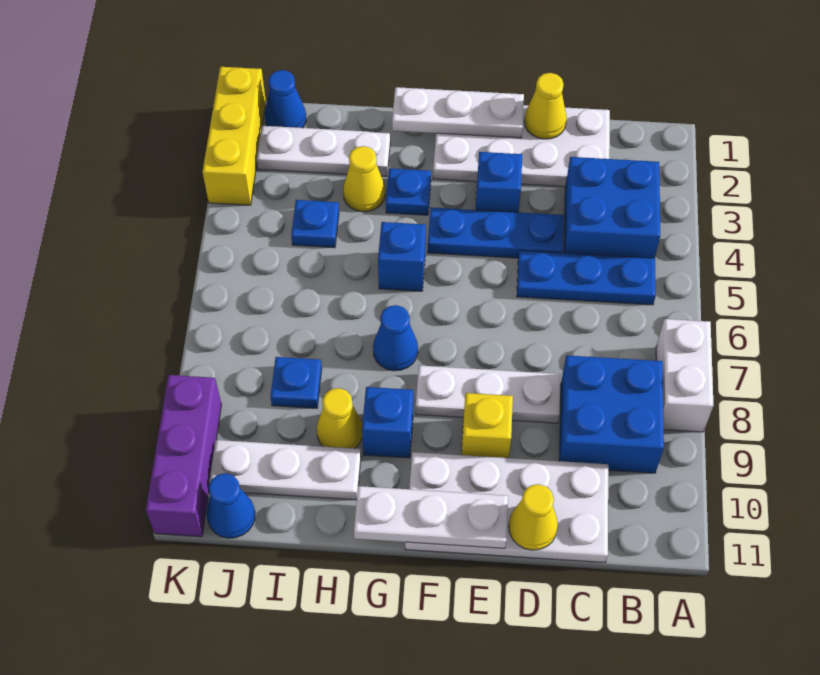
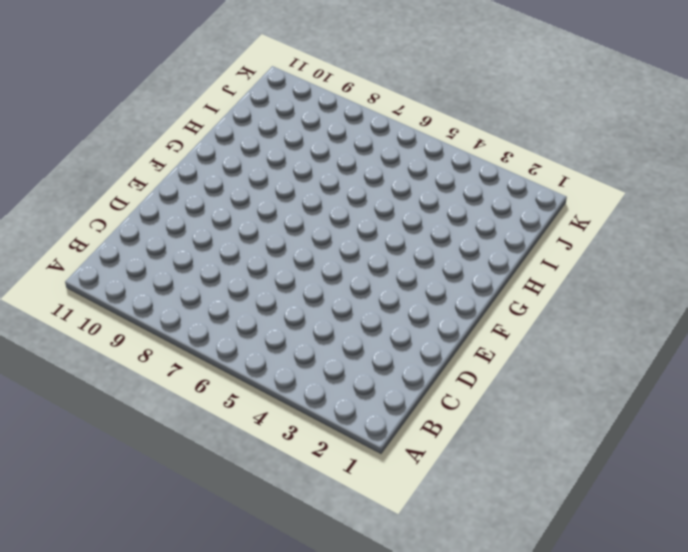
none -> white brick A7:A8 level 1
none -> blue brick B3:C4 level 1
none -> blue plate B5:D5 level 1

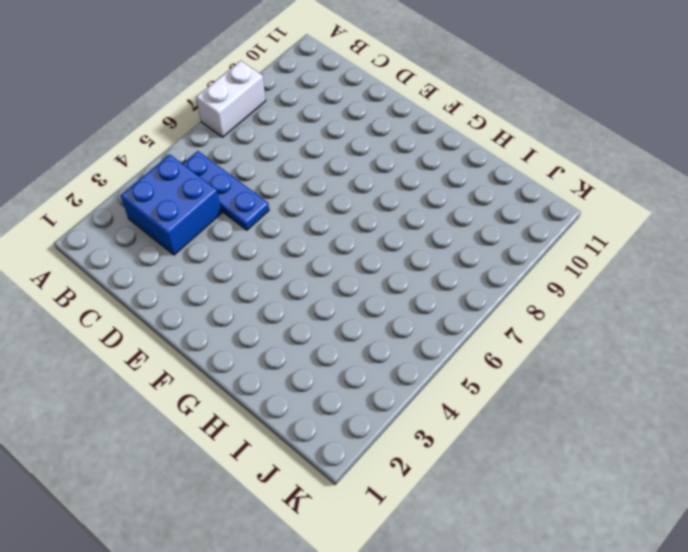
none -> blue brick B8:C9 level 1
none -> white plate C1:F2 level 1
none -> white plate C10:F11 level 1

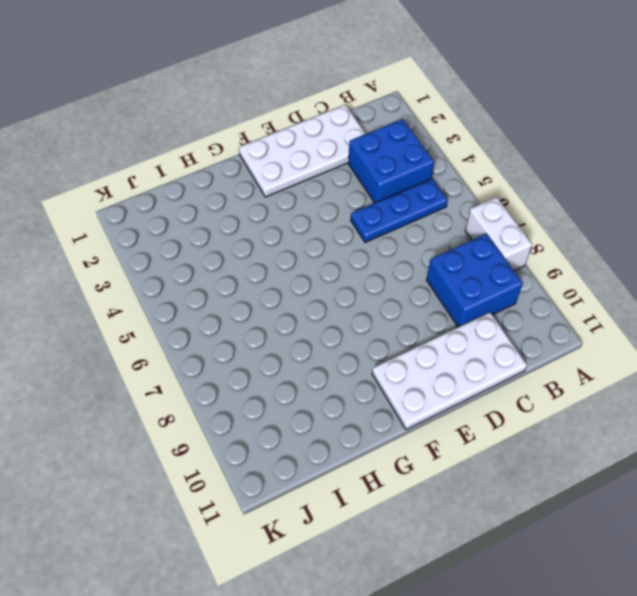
none -> blue plate D4:F4 level 1
none -> white plate D8:F8 level 1
none -> blue brick E3 level 1

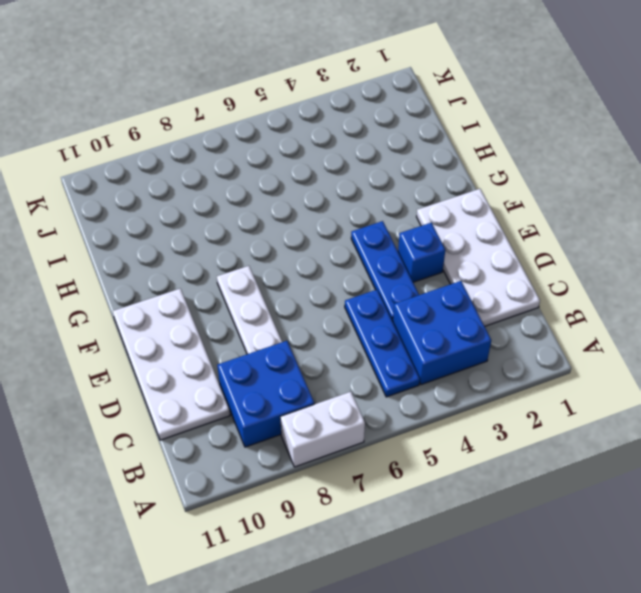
none -> yellow brick E9 level 1
none -> blue plate G3 level 1
none -> blue brick G5 level 1

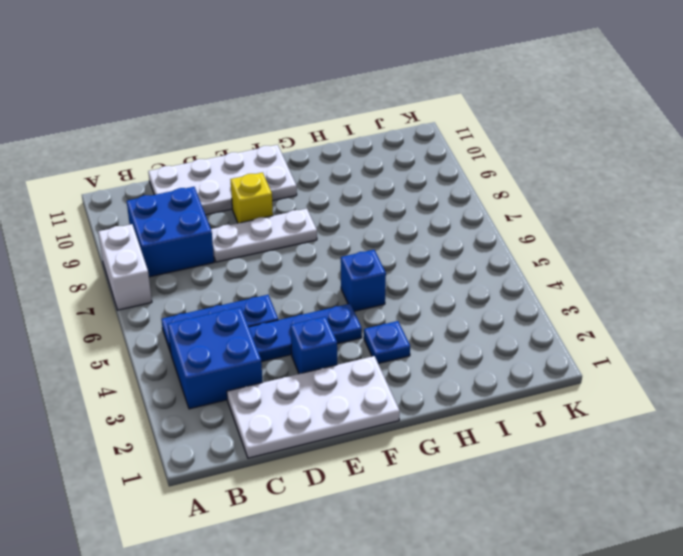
none -> blue cone G7 level 1
none -> blue brick G9 level 1
none -> white plate H2:J2 level 1

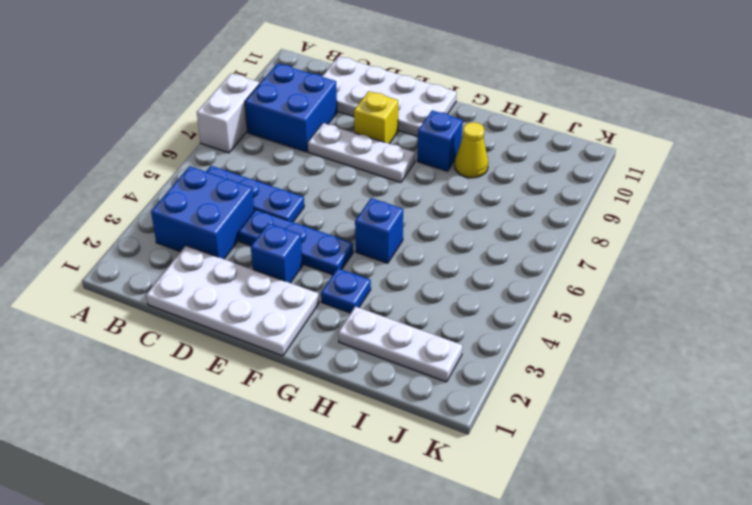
none -> blue cone G7 level 1
none -> yellow cone H3 level 1
none -> white plate H10:J10 level 1

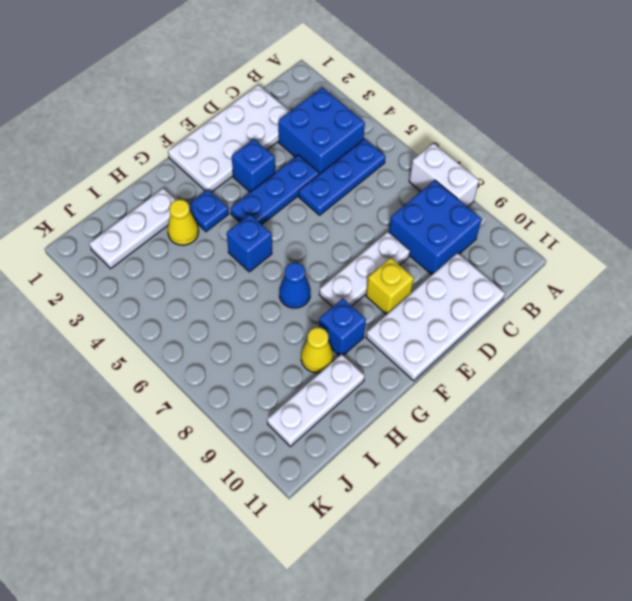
none -> blue plate I4 level 1
none -> blue plate I8 level 1
none -> blue cone J1 level 1

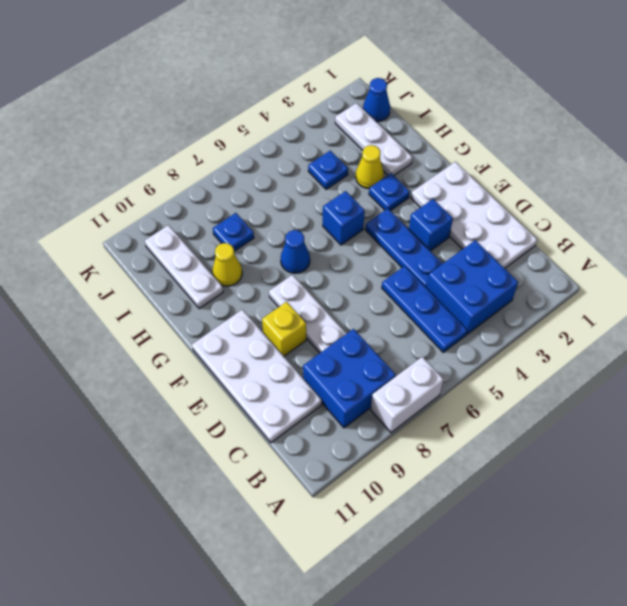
none -> blue brick G9 level 1
none -> blue cone J11 level 1
none -> yellow brick K1:K3 level 1

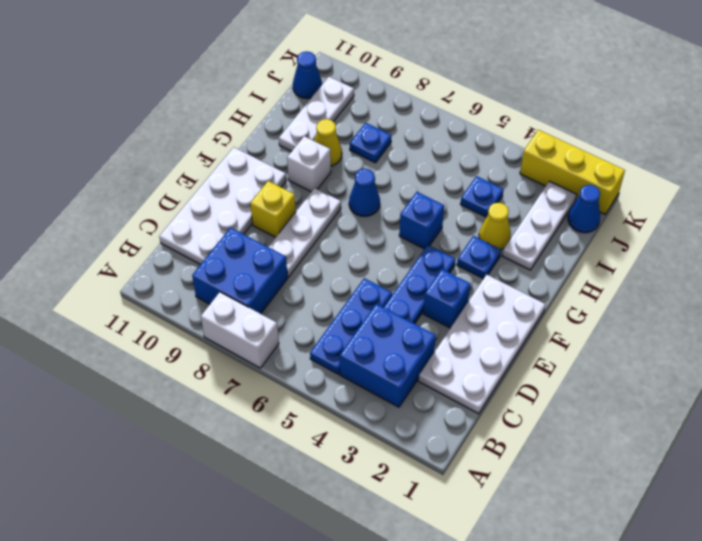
white brick G9 level 1 -> blue brick G9 level 1
none -> purple brick K9:K11 level 1
none -> yellow cone D1 level 2
none -> yellow cone D11 level 2

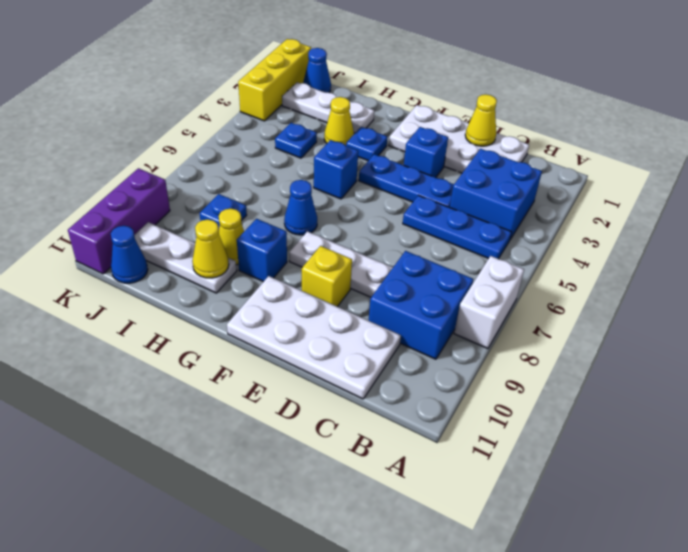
yellow cone H10 level 2 -> yellow cone D11 level 2
none -> white plate E1:G1 level 2
none -> white plate E11:G11 level 2

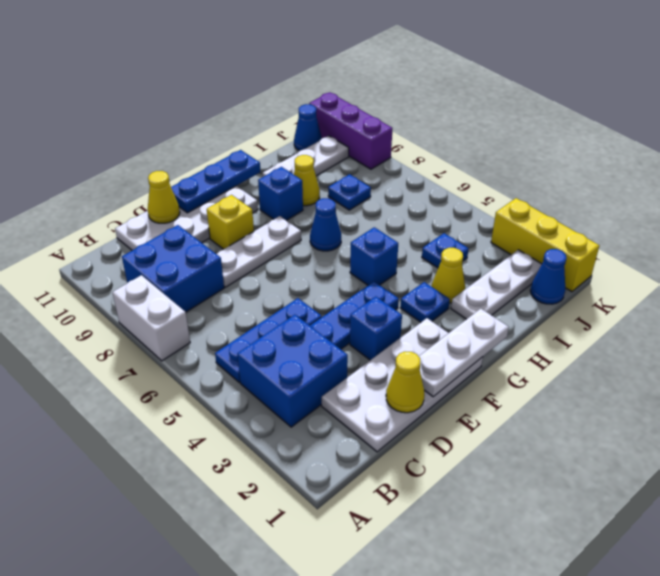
blue plate E11:G11 level 2 -> white plate E11:G11 level 2

